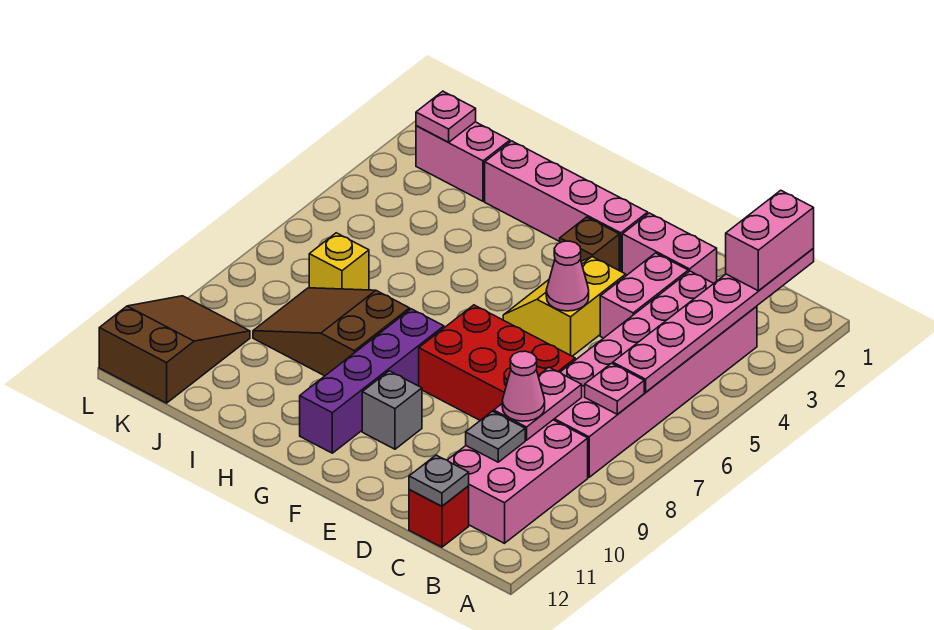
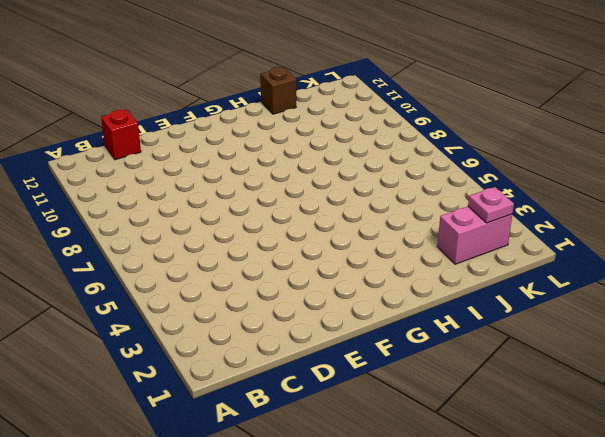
brown brick I12 level 1 -> brown brick F3 level 1
none -> pink brick B3:C8 level 1
none -> pink brick B9:C11 level 1
none -> pink brick D2:E2 level 1

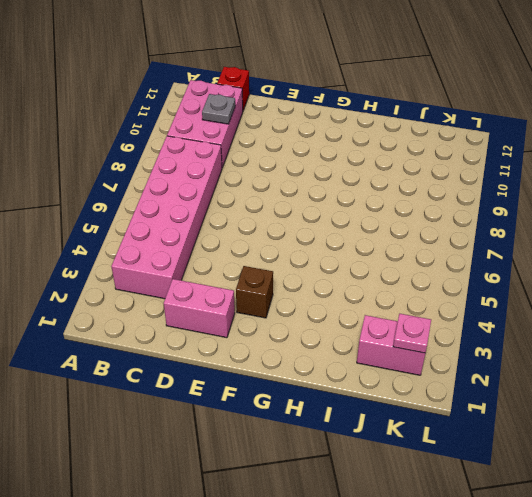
none -> pink brick D3:D4 level 1
none -> red brick D7:F8 level 1
none -> yellow slope E4:F5 level 1 top E

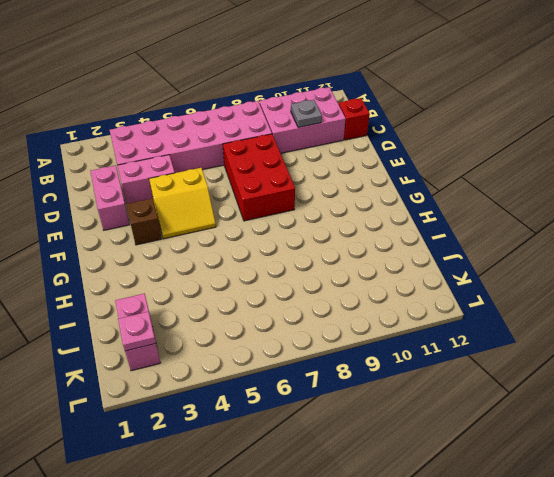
none -> pink brick F2:I2 level 1
none -> grey brick F10 level 1
none -> purple brick G8:G11 level 1

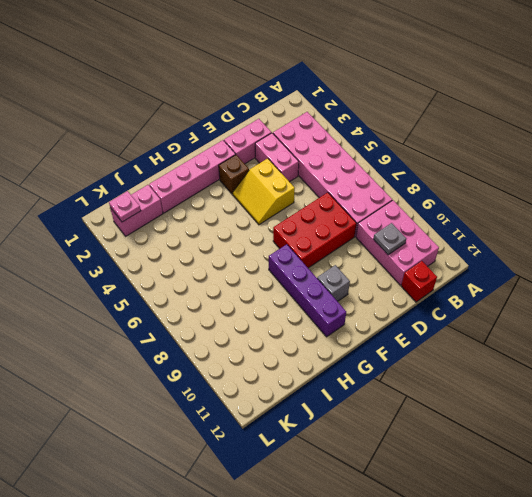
none -> brown slope H8:J9 level 1 top H
none -> yellow brick J7 level 1
none -> brown slope K10:L12 level 1 top 12

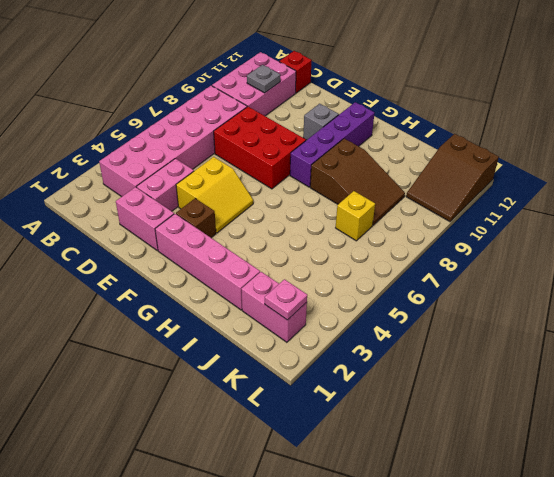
none -> pink plate B1:B6 level 2
none -> pink plate B7 level 2
none -> pink plate C8:C9 level 2

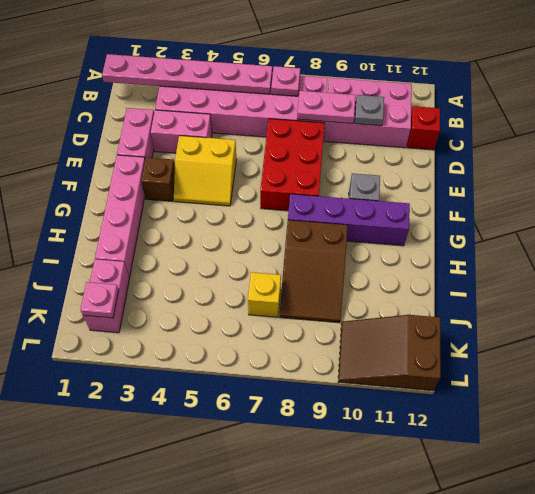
none -> grey plate C12 level 2
none -> pink cone E5 level 2
none -> pink brick B1:B2 level 3

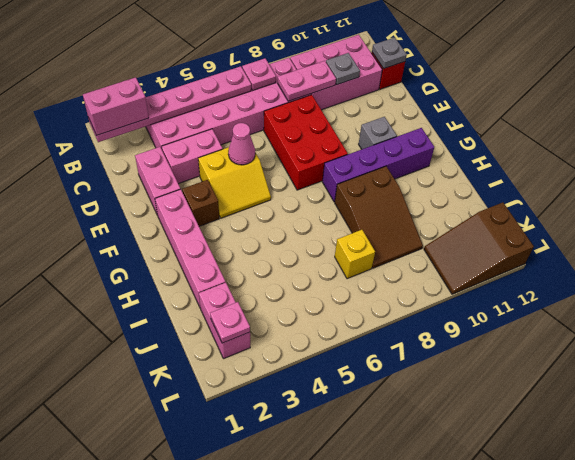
none -> pink cone C9 level 3

